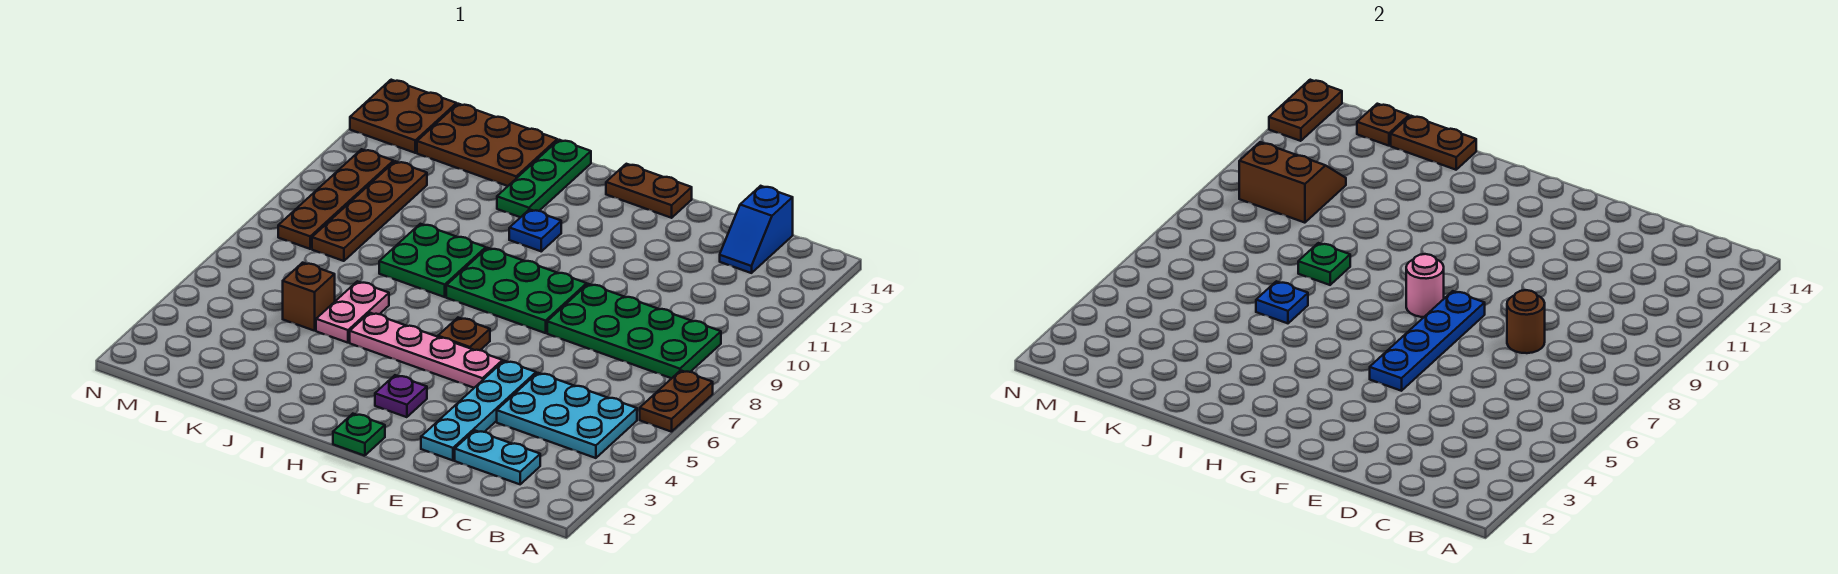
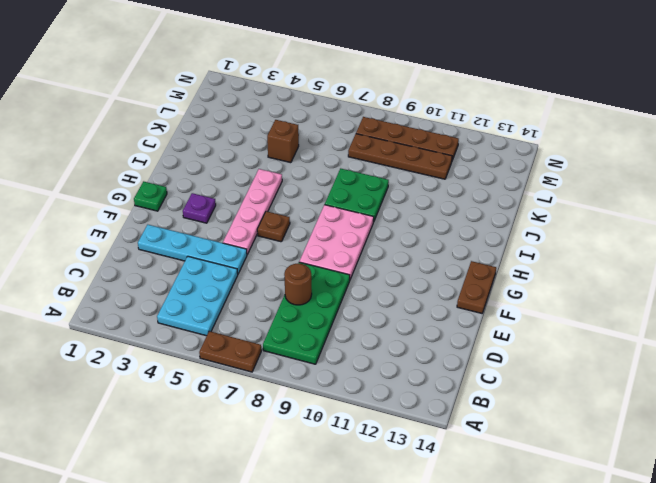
pink plate F8:H9 level 1 -> green plate F8:H9 level 1
none -> cyan plate C2:D2 level 1
none -> blue slope C13:C14 level 1 top 14
none -> blue plate H11 level 1
none -> green plate I12:I14 level 1

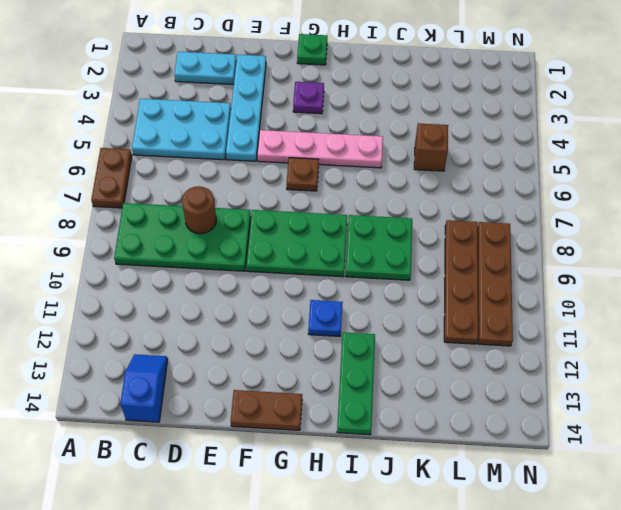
none -> pink plate J5:J6 level 1
none -> brown plate J13:L14 level 1
none -> brown plate M13:N14 level 1
none -> blue plate F5:F8 level 2

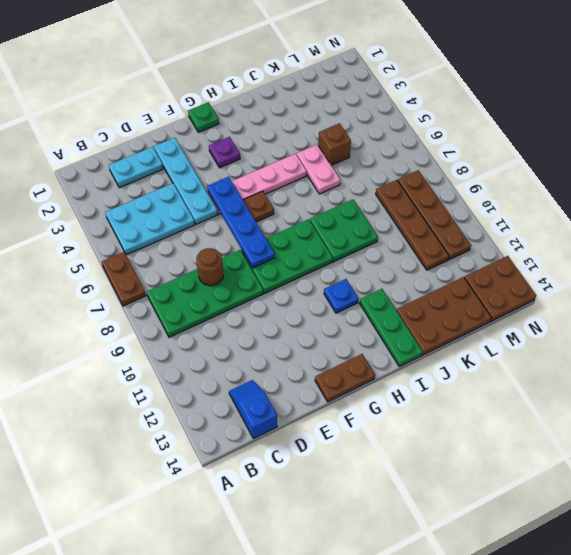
none -> pink round brick G8 level 2
none -> blue plate J6 level 2
none -> green plate J8 level 2
none -> brown plate J14:K14 level 2

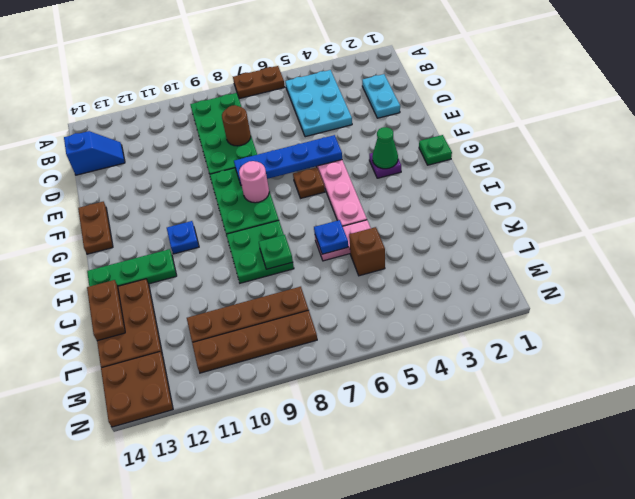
green cone G3 level 2 -> none
none -> cyan plate E2:E5 level 1
none -> brown slope L10:M11 level 2 top 10
none -> brown plate L14 level 2
none -> brown plate N13:N14 level 2

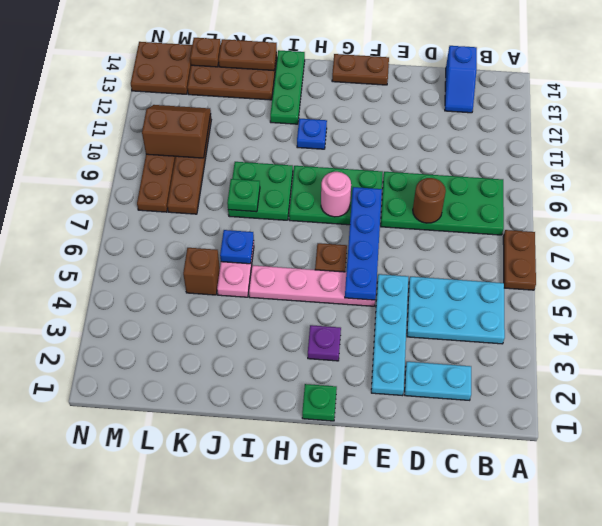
none -> brown plate N13:N14 level 2

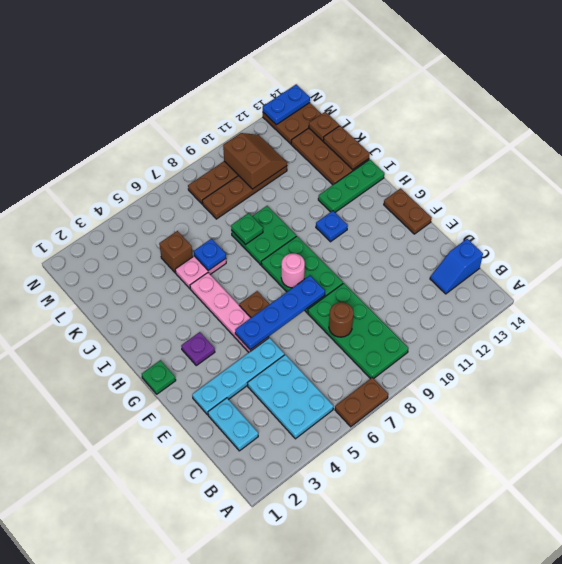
blue plate N13:N14 level 2 -> brown plate N13:N14 level 2

